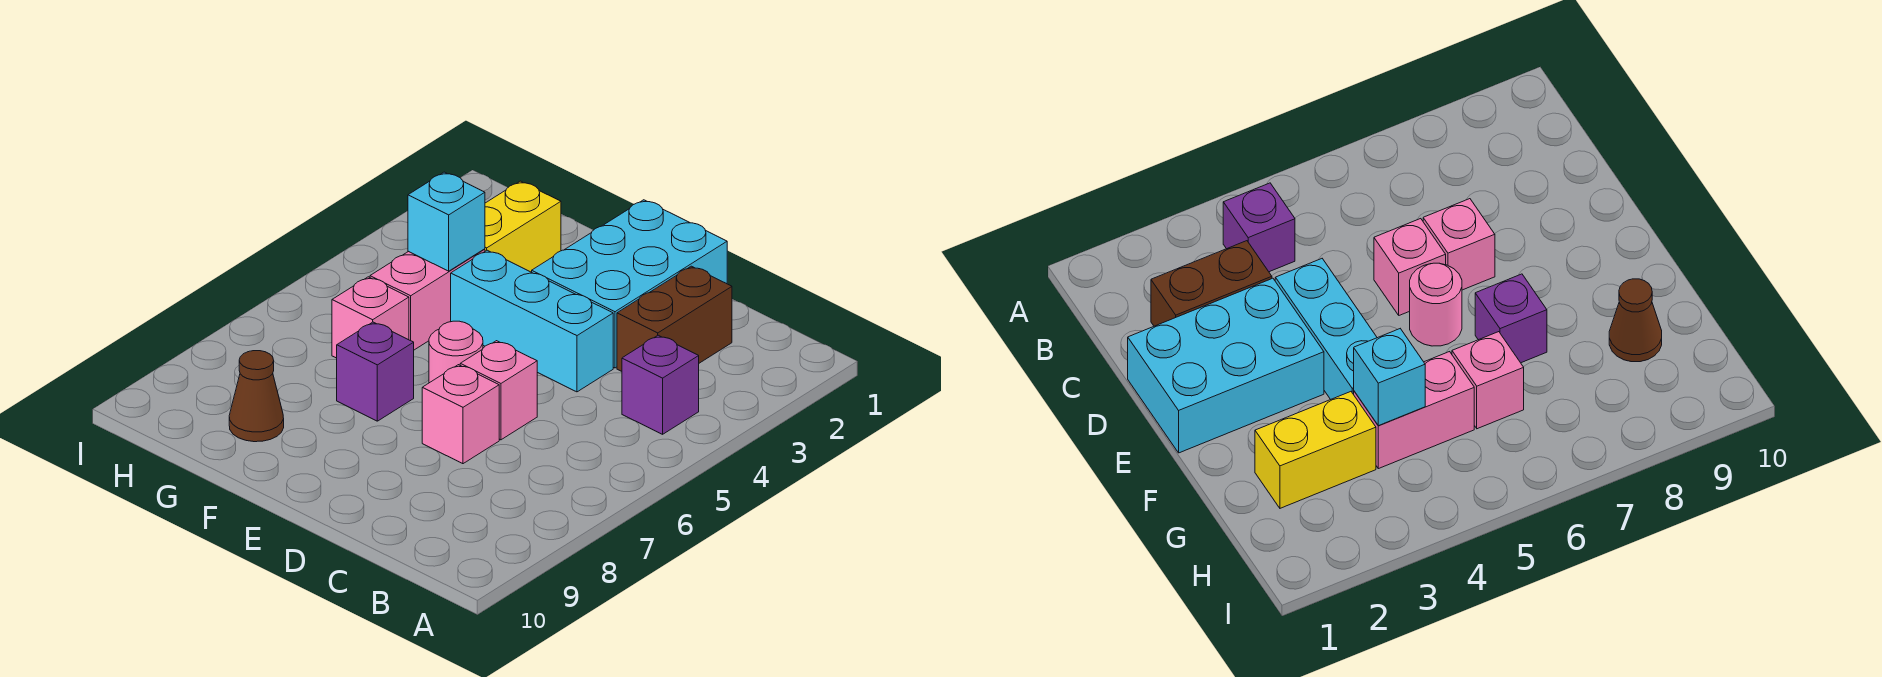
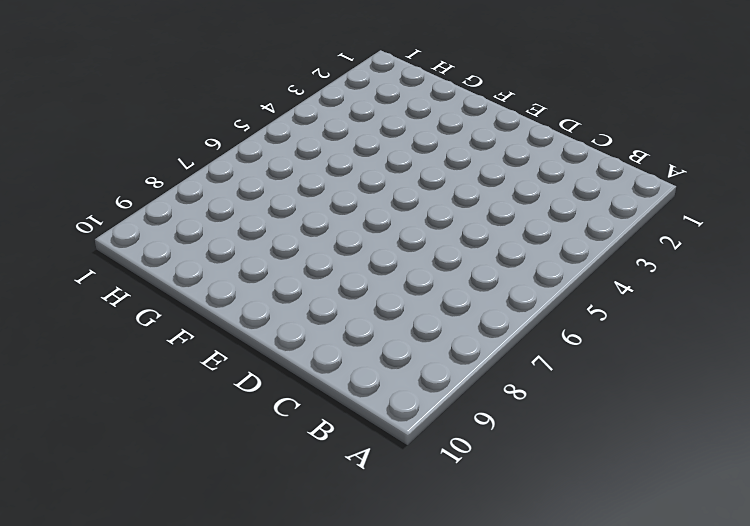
none -> purple brick B4 level 1
none -> brown brick C2:C3 level 1
none -> cyan brick D1:E3 level 1

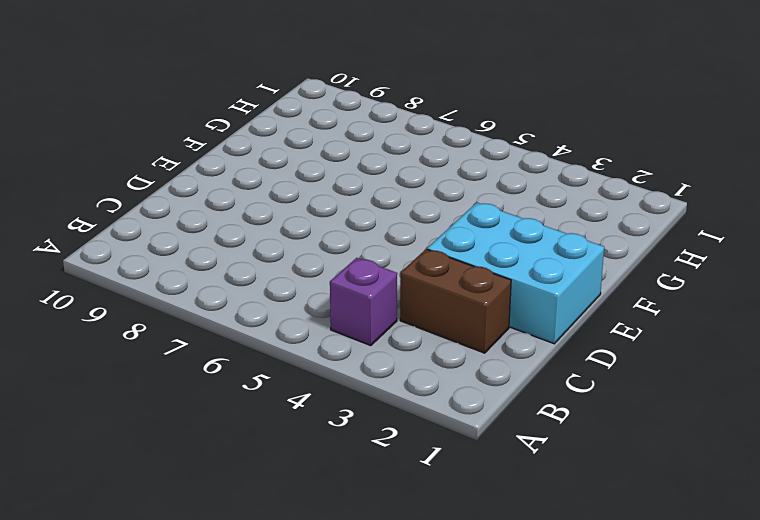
none -> cyan brick D4:F4 level 1
none -> pink brick D6 level 1
none -> pink brick D7 level 1

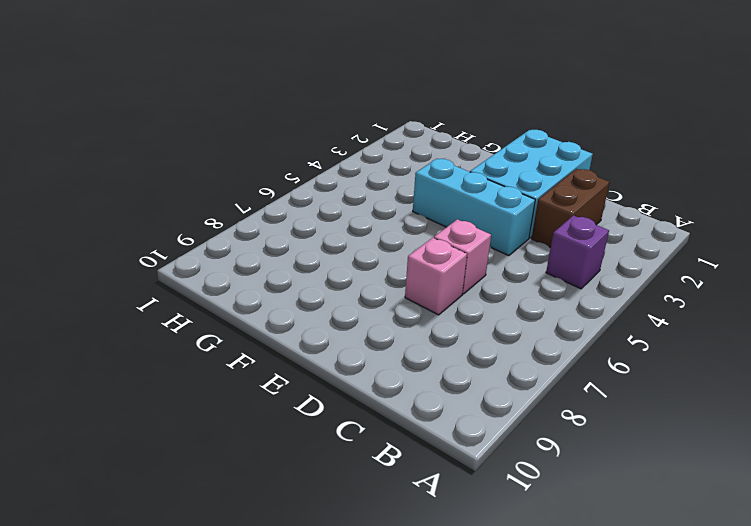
none -> pink round brick E6 level 1
none -> purple brick F7 level 1
none -> yellow brick G2:G3 level 1

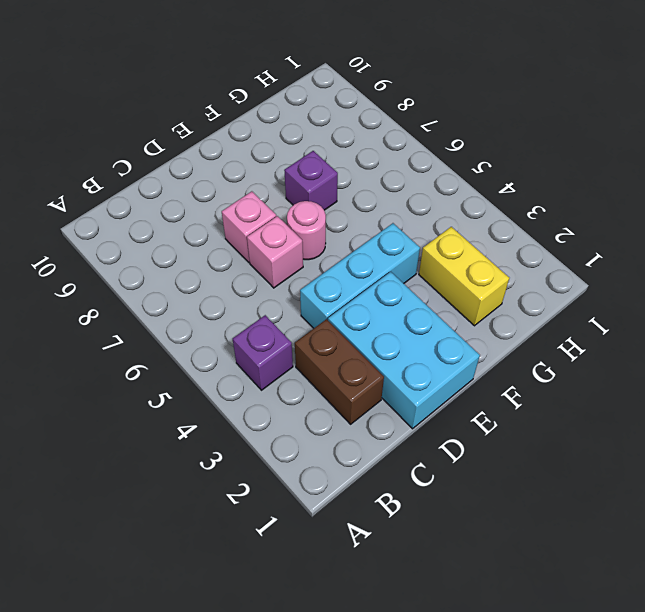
none -> pink brick G4:G5 level 1
none -> pink brick G6 level 1
none -> brown cone G9 level 1

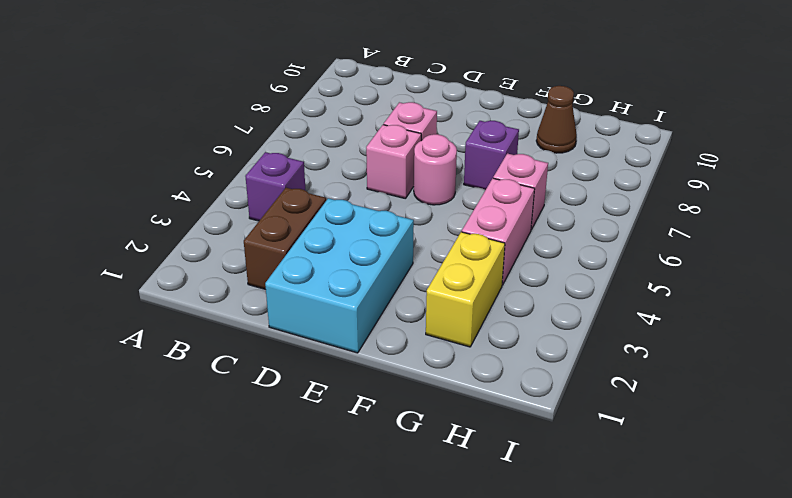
none -> cyan brick D4:F4 level 1
none -> cyan brick G4 level 2

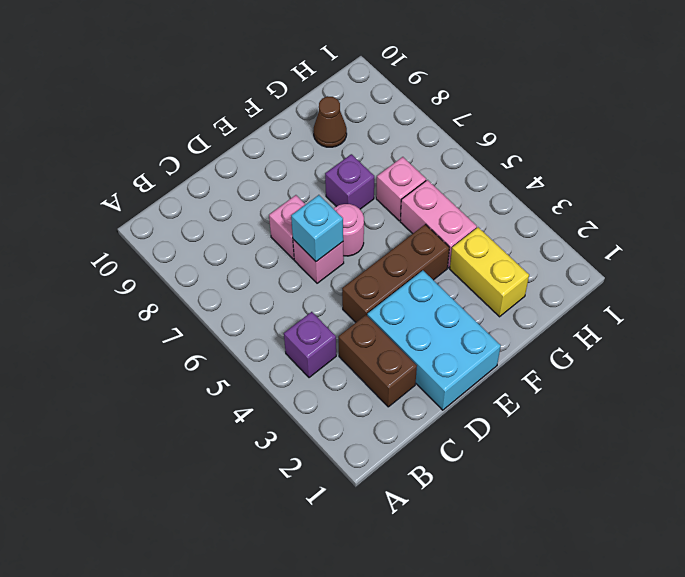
brown brick D4:F4 level 1 -> cyan brick D4:F4 level 1
cyan brick D6 level 2 -> cyan brick G4 level 2

